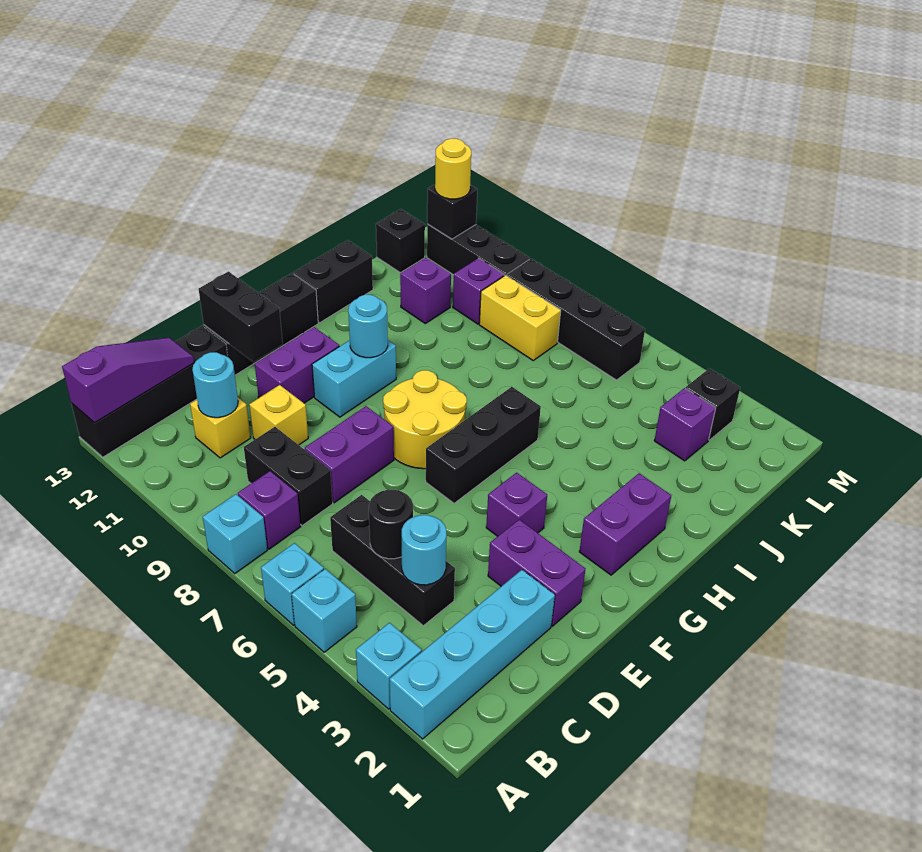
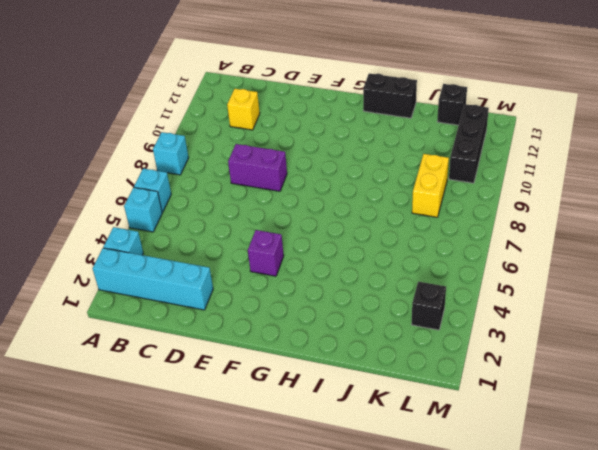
none -> black brick A13:D13 level 1
none -> purple brick B8 level 1
none -> black brick C4:C6 level 1
none -> black brick C8:C9 level 1

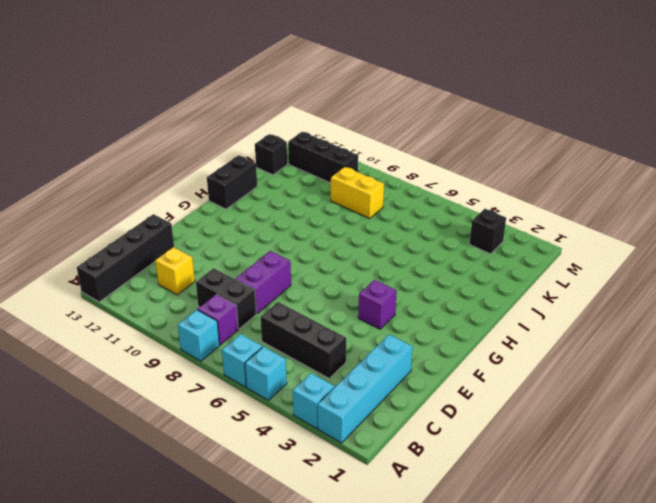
none -> yellow brick D10 level 1
none -> purple brick E2:E3 level 1
none -> purple brick E11:F11 level 1
none -> black brick E13:G13 level 1

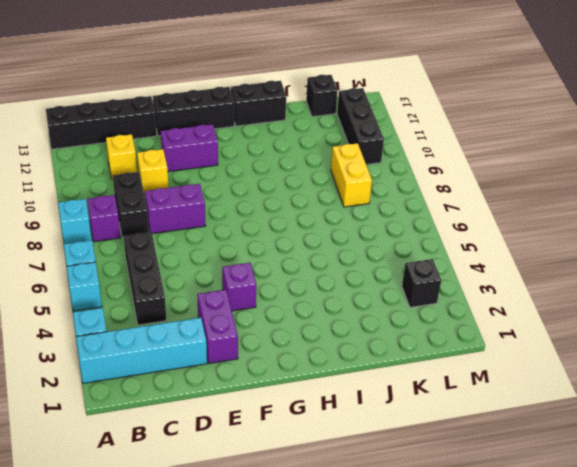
none -> black brick F6:H6 level 1
none -> yellow round brick F7:G8 level 1
none -> cyan brick F10:G10 level 1
none -> purple brick G2:H2 level 1

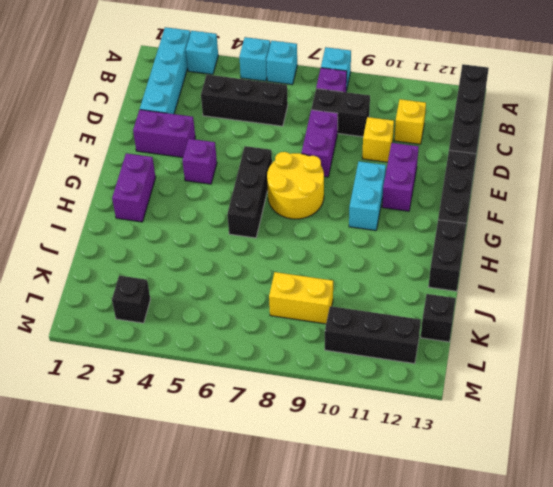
none -> purple brick J11 level 1
none -> purple brick K3 level 1
none -> purple brick K10 level 1
none -> black brick L6:L9 level 1

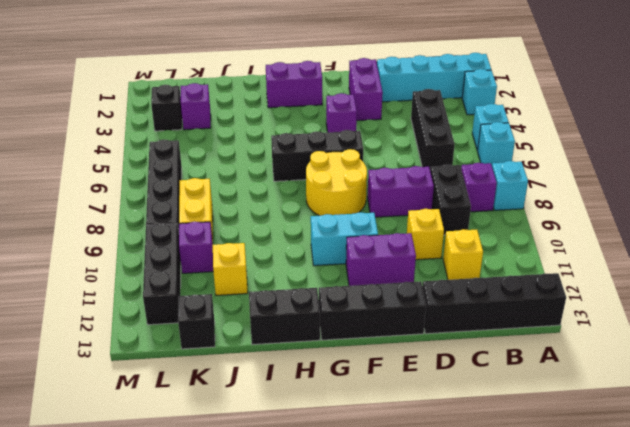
yellow brick J11 level 1 -> purple brick J11 level 1
none -> purple slope A13:C13 level 2 top A
none -> cyan round brick C4 level 2
none -> black round brick C5 level 2
none -> cyan round brick C11 level 2

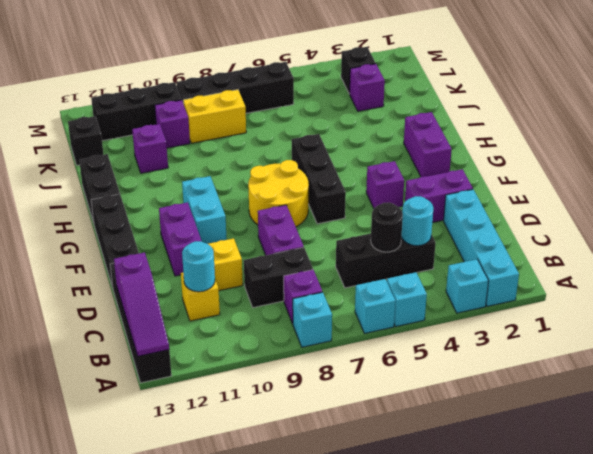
purple slope A13:C13 level 2 top C -> purple slope A13:C13 level 2 top A
none -> black brick E12:E13 level 2
none -> cyan round brick G10 level 2
none -> black brick L12 level 2
none -> yellow round brick L12 level 3

